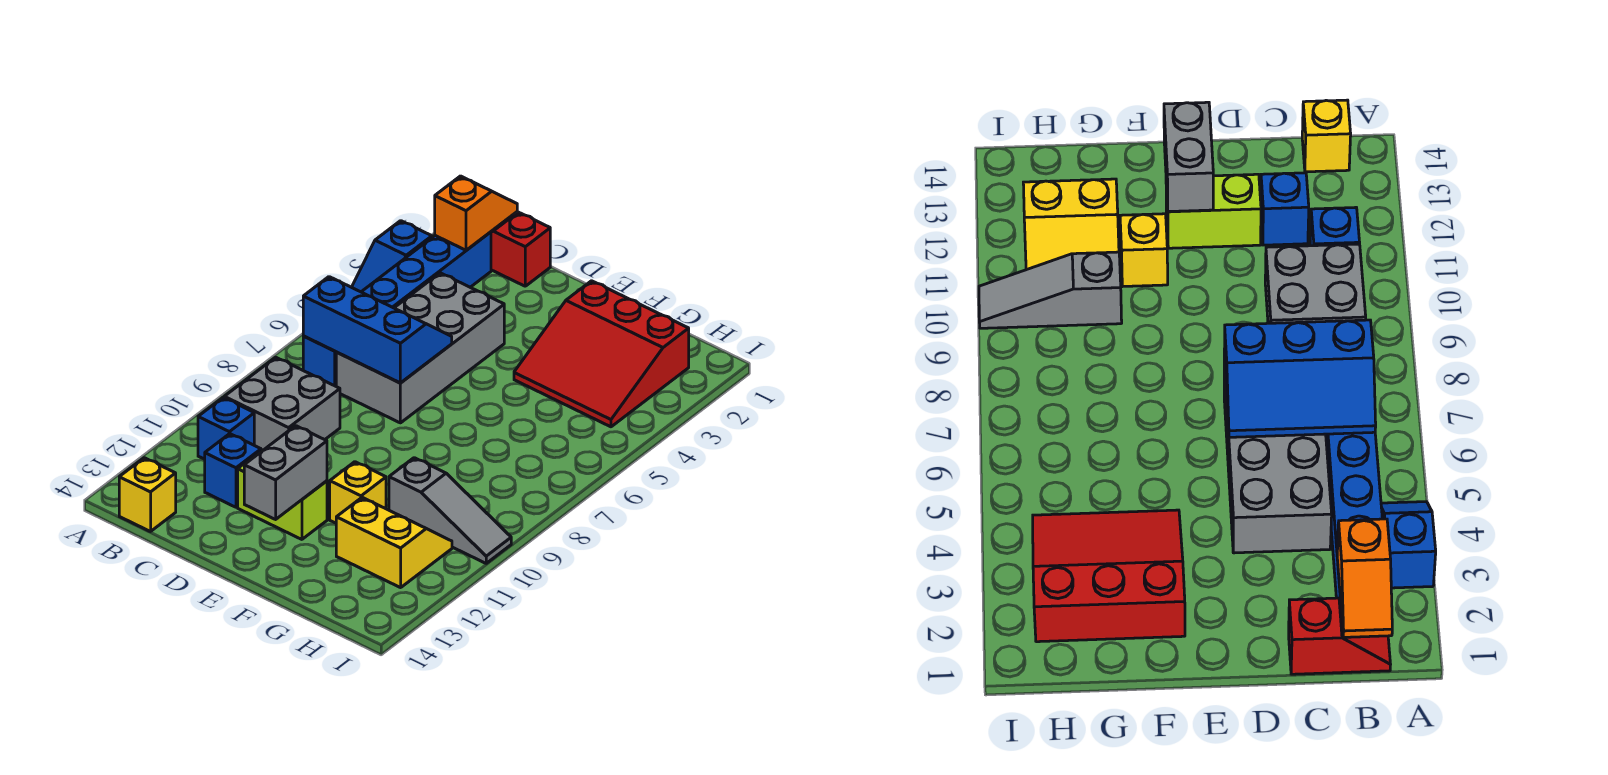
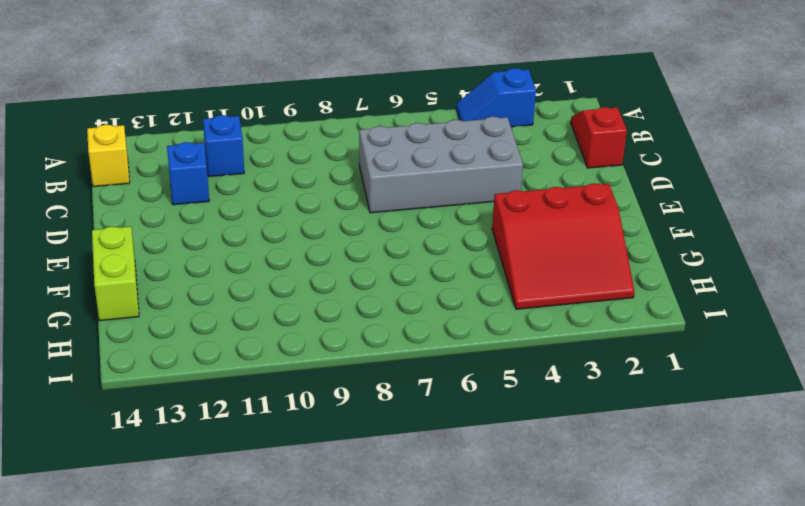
red slope F2:H4 level 1 top F -> red slope F2:H4 level 1 top 2
lime brick F14:G14 level 1 -> lime brick D12:E12 level 1
none -> blue brick B2:B7 level 1
none -> grey brick B9:C10 level 1
none -> yellow brick F11 level 1

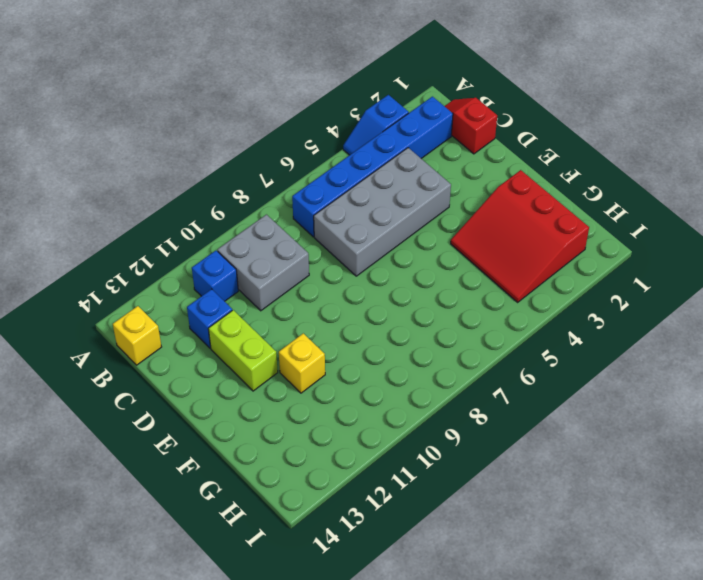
none -> grey slope G10:I10 level 1 top G
none -> yellow slope G11:H12 level 1 top 12
none -> orange slope B1:B2 level 2 top 2

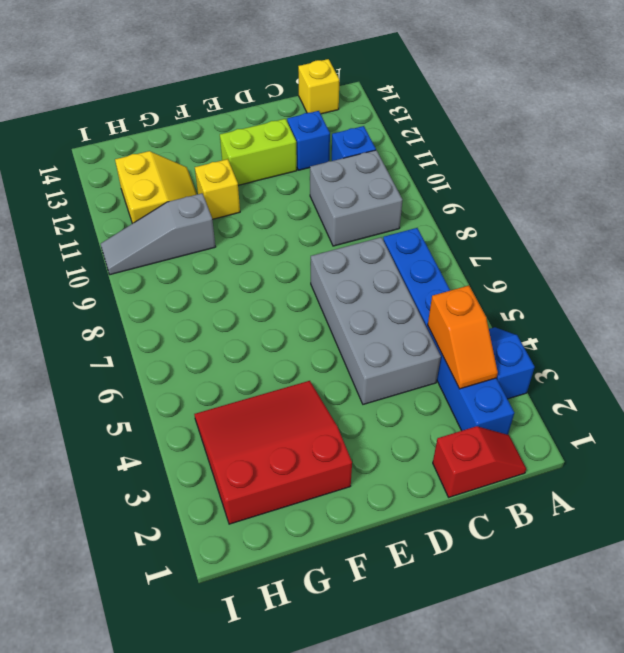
orange slope B3:B4 level 2 top 4 -> orange slope B1:B2 level 2 top 2
yellow slope G11:H12 level 1 top H -> yellow slope G11:H12 level 1 top 12
none -> blue slope B6:D7 level 2 top 7
none -> grey brick E12:E13 level 2

